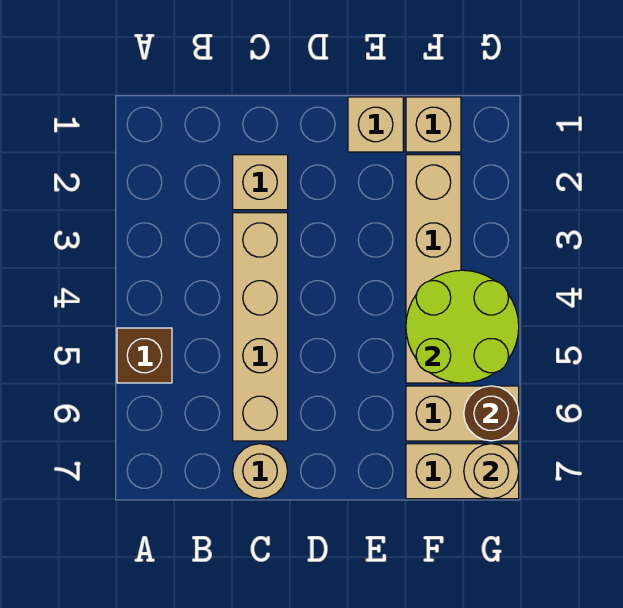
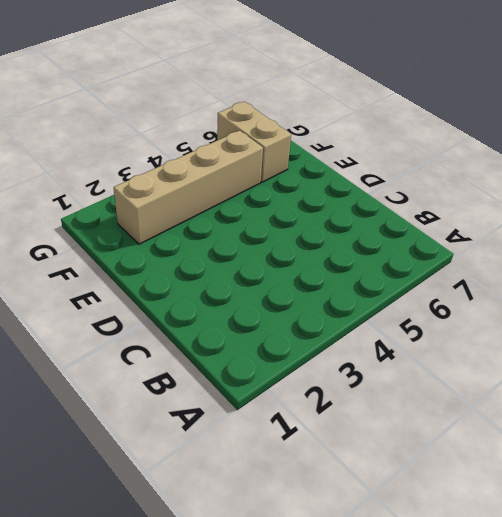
none -> brown brick A5 level 1
none -> tan brick C2 level 1
none -> tan brick C3:C6 level 1

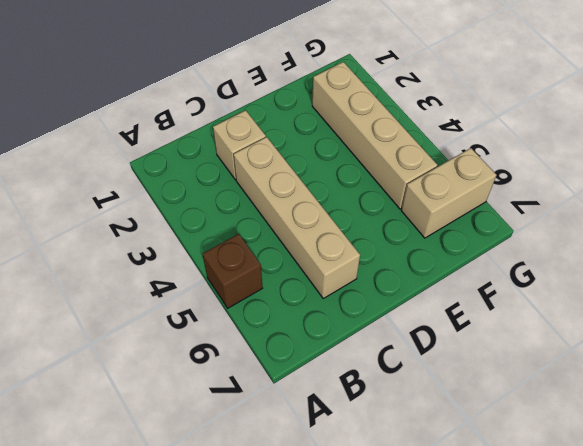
none -> tan round brick C7 level 1
none -> tan brick E1 level 1
none -> tan brick F1 level 1

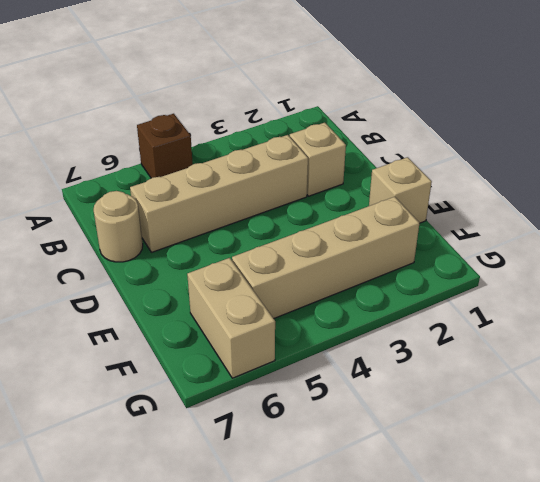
none -> tan brick F1 level 1
none -> tan brick F7:G7 level 1
none -> lime round brick F4:G5 level 2

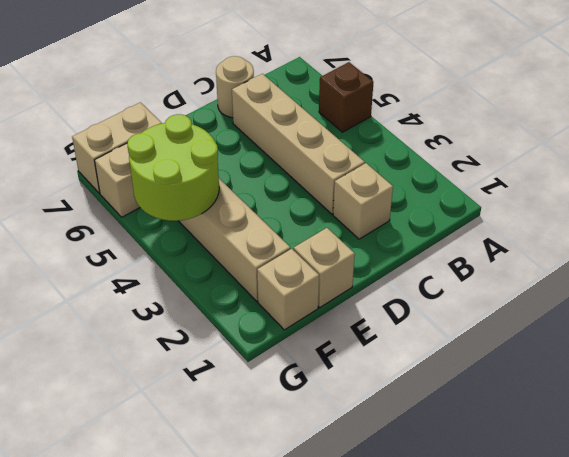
none -> brown round brick G6 level 2
none -> tan round brick G7 level 2

